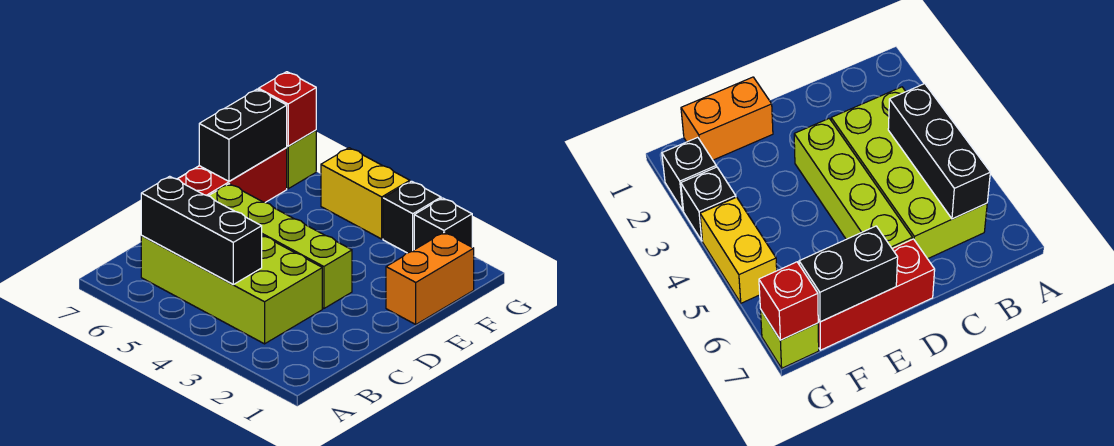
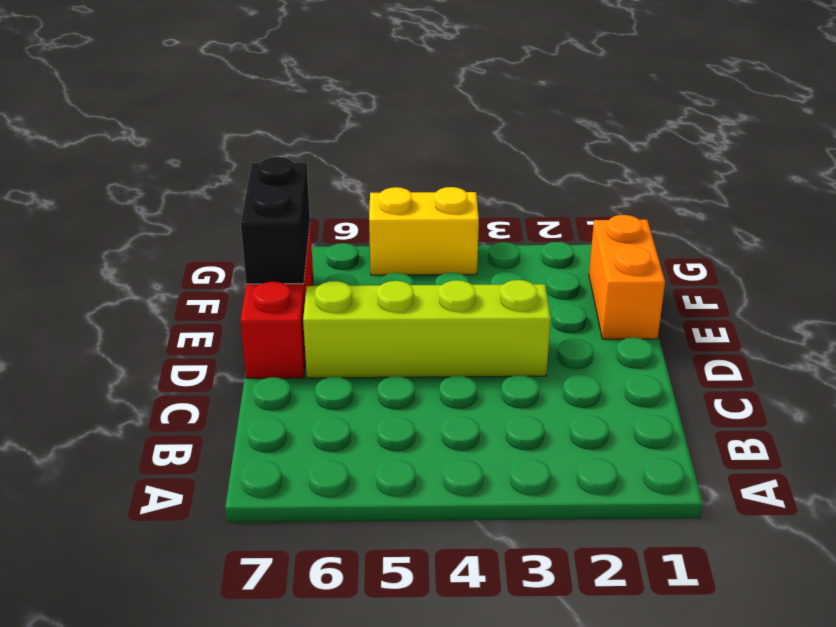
none -> lime brick B3:C6 level 1
none -> black brick G2 level 1

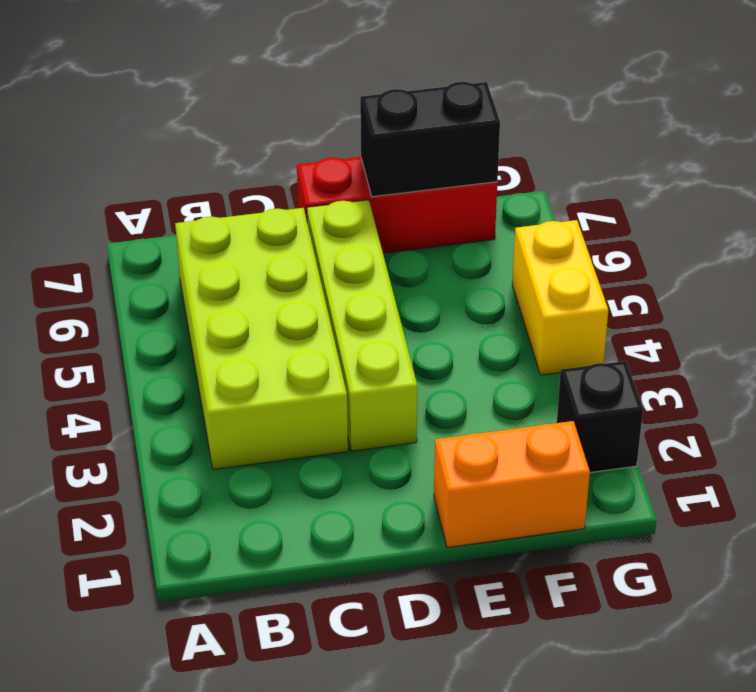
none -> black brick G3 level 1
none -> lime brick G7 level 1

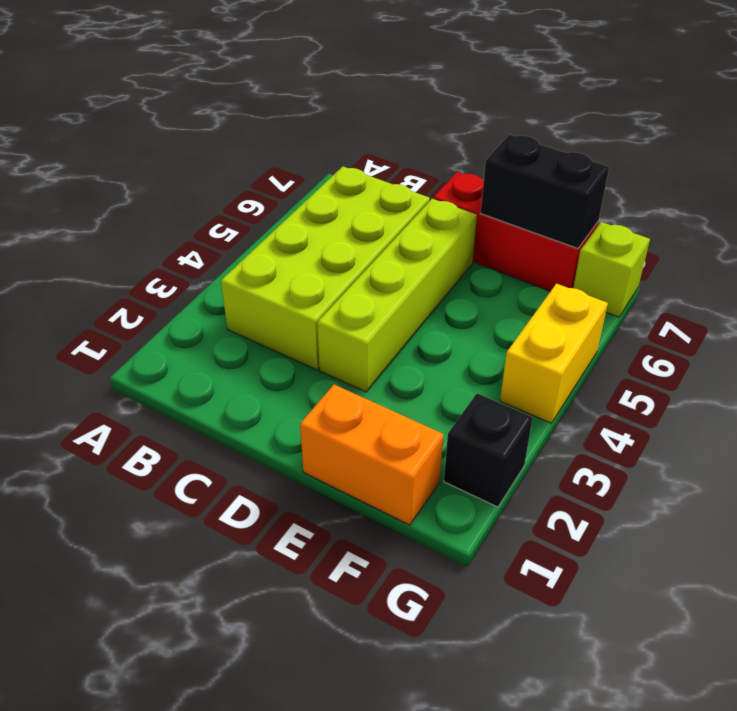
none -> black brick G3 level 1
none -> black brick B4:B6 level 2

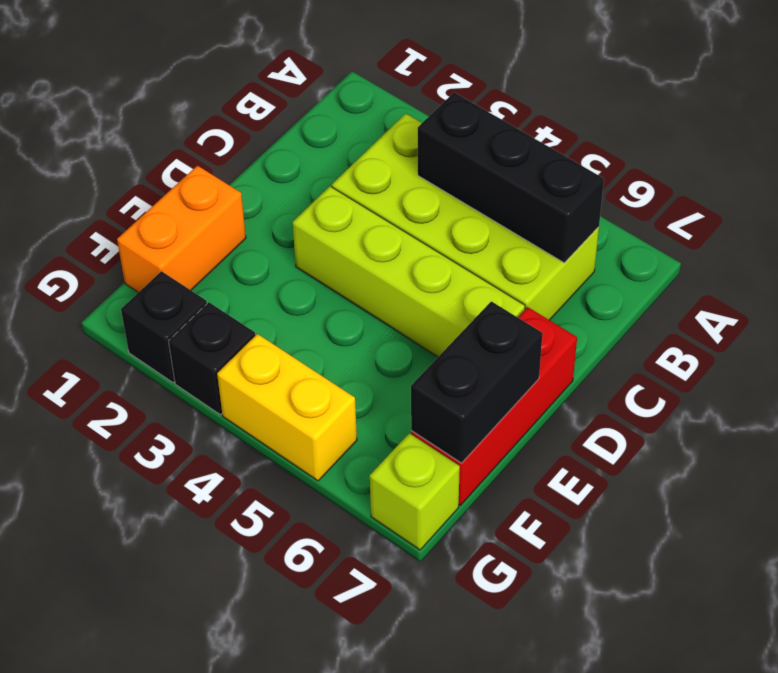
none -> red brick G7 level 2

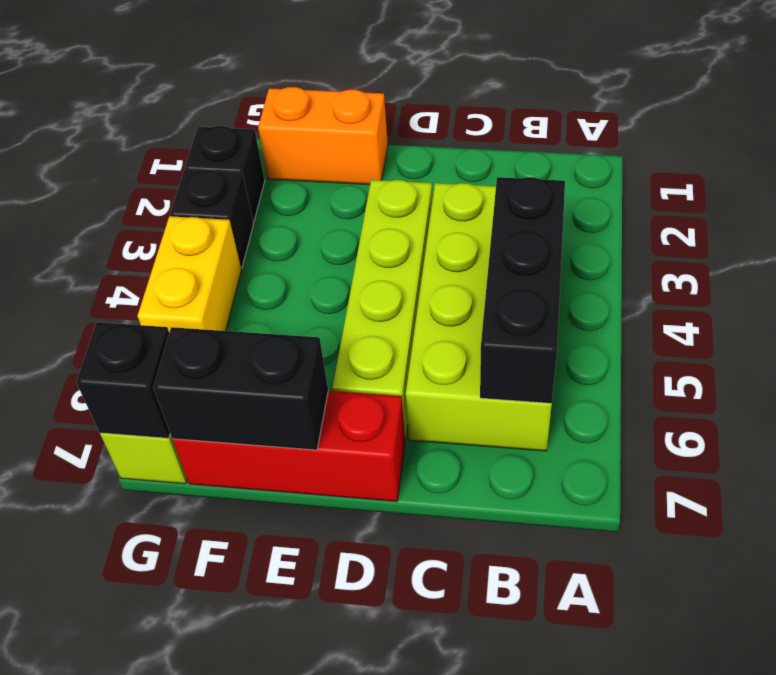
black brick G7 level 2 -> red brick G7 level 2

